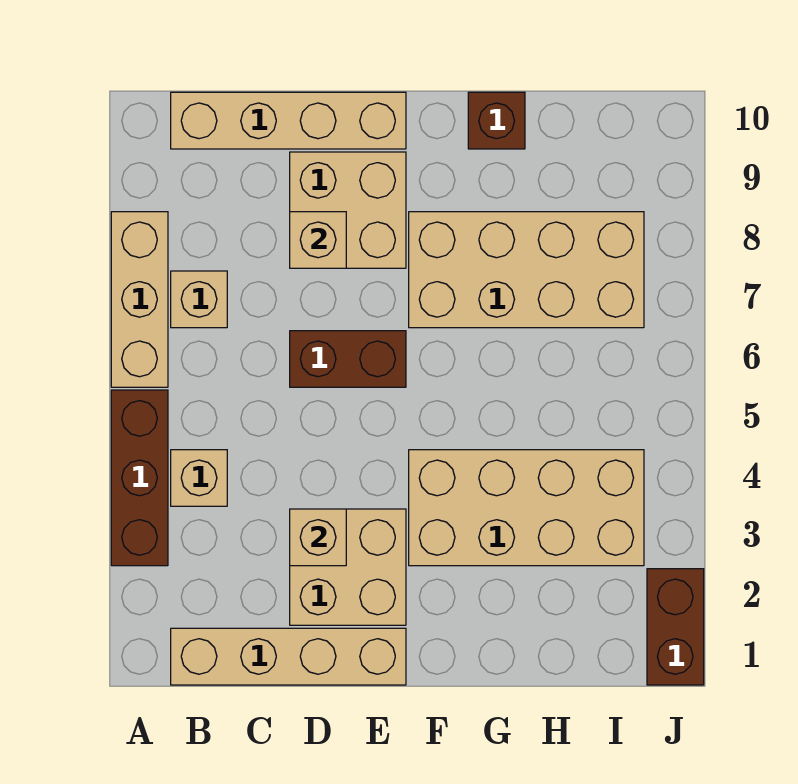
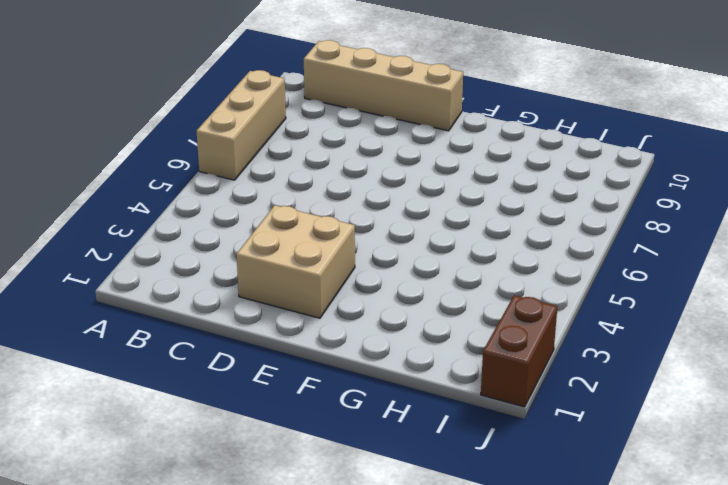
none -> brown brick A3:A5 level 1
none -> tan brick B1:E1 level 1
none -> tan brick B4 level 1

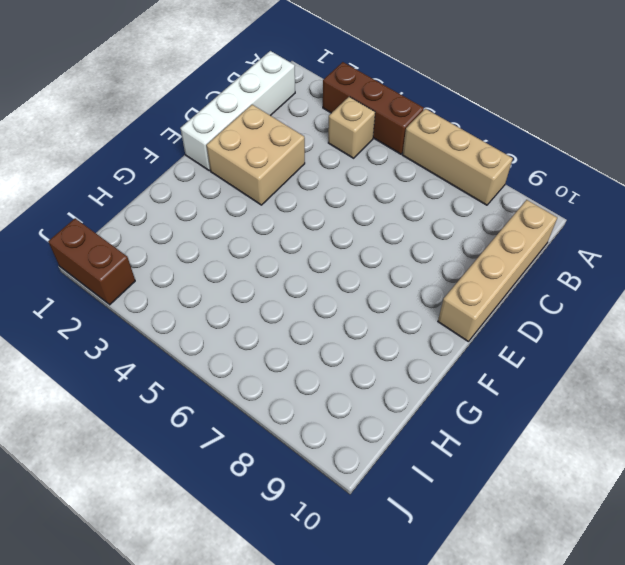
white brick B1:E1 level 1 -> tan brick B1:E1 level 1
none -> tan brick B7 level 1
none -> brown brick D6:E6 level 1
none -> tan brick D8:E9 level 1

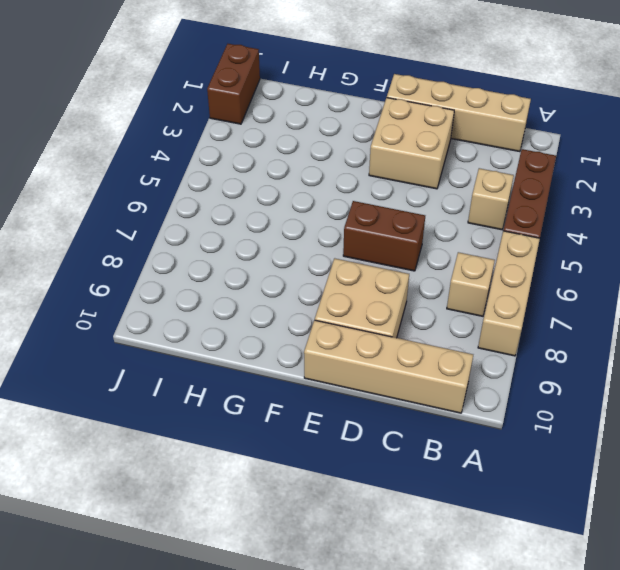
none -> tan brick F3:I4 level 1
none -> tan brick F7:I8 level 1
none -> brown brick G10 level 1

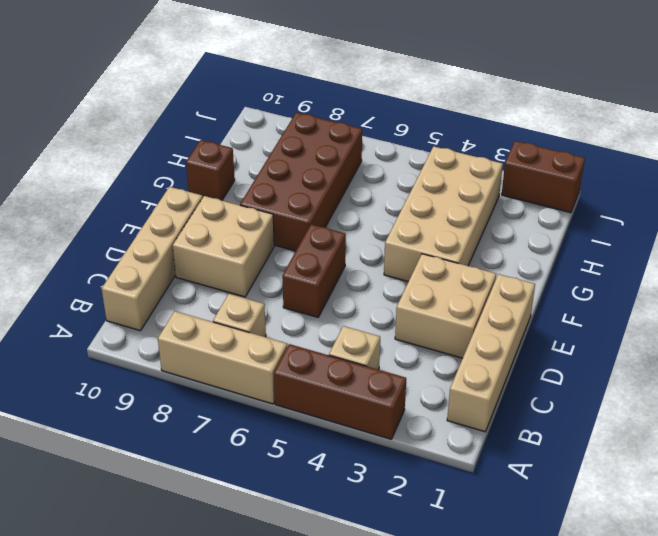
brown brick F7:I8 level 1 -> tan brick F7:I8 level 1
none -> tan brick D3 level 2
none -> tan brick D8 level 2

